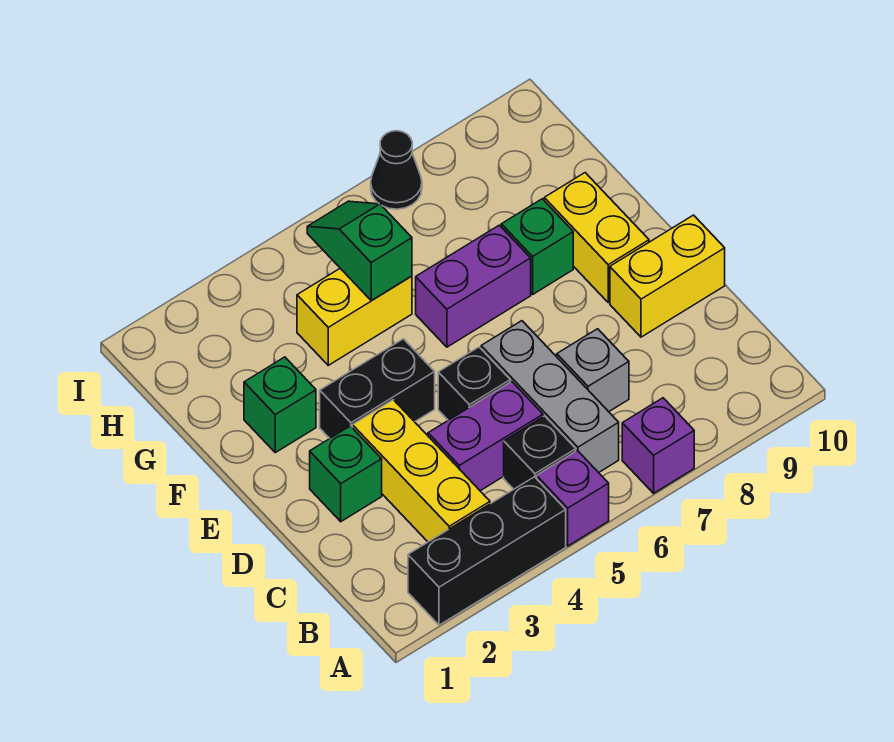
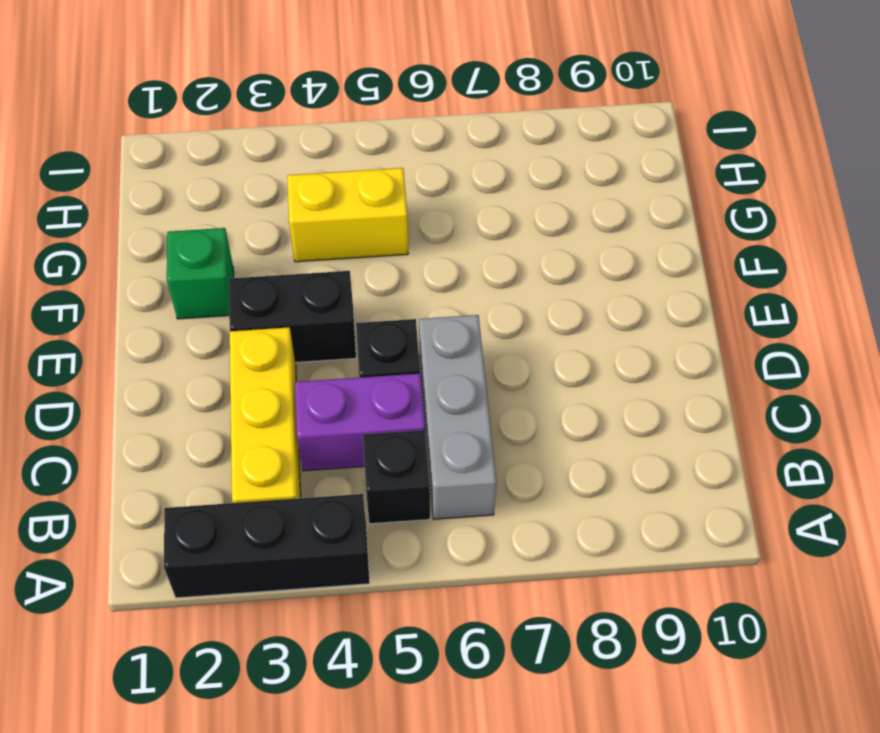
none -> purple brick A5 level 1
none -> purple brick A7 level 1
none -> grey brick C7 level 1

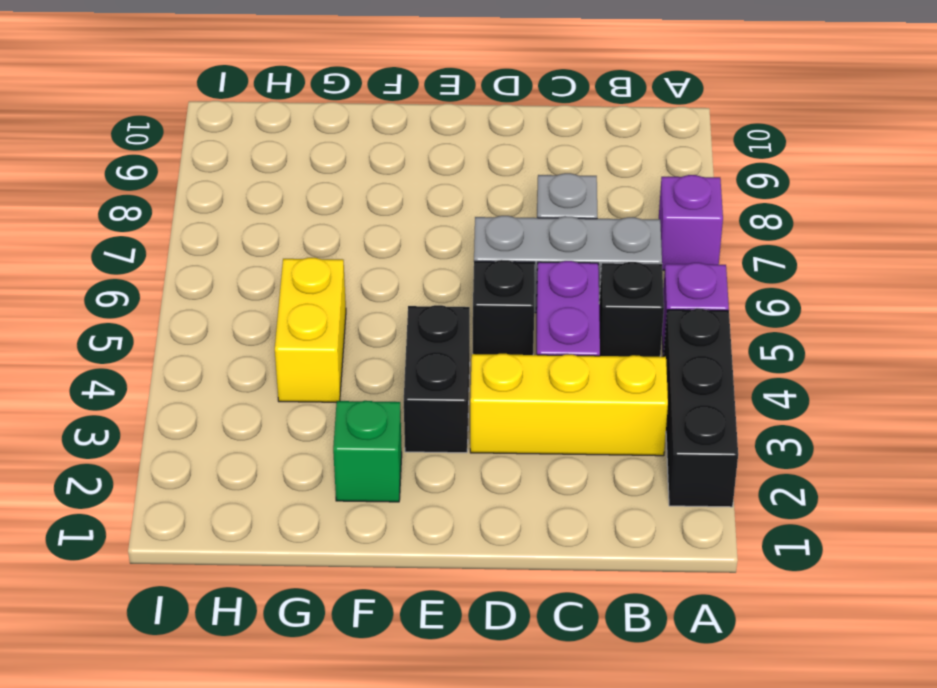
none -> green brick D2 level 1
none -> yellow brick D9:D10 level 1
none -> yellow brick E9:F9 level 1

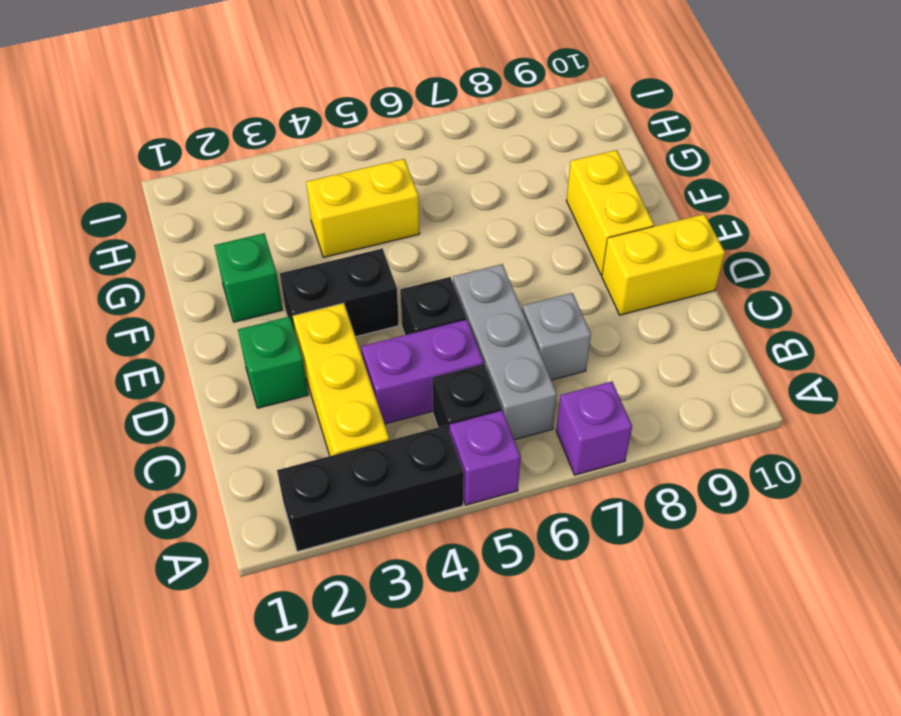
none -> purple brick F6:F7 level 1
none -> green brick F8 level 1
none -> black cone I7 level 1

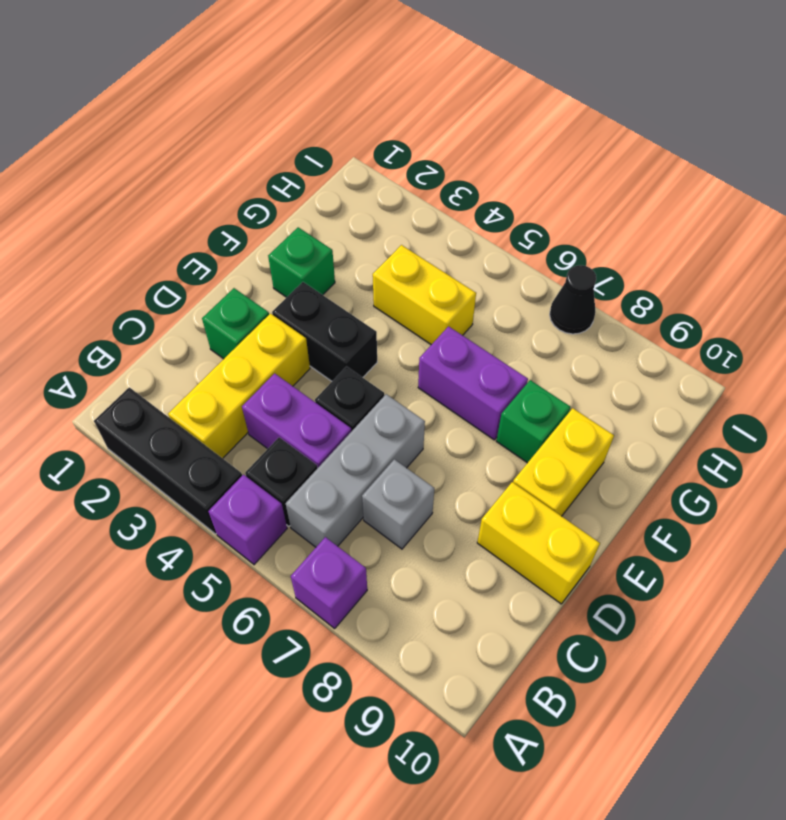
none -> green slope G5:H5 level 2 top G

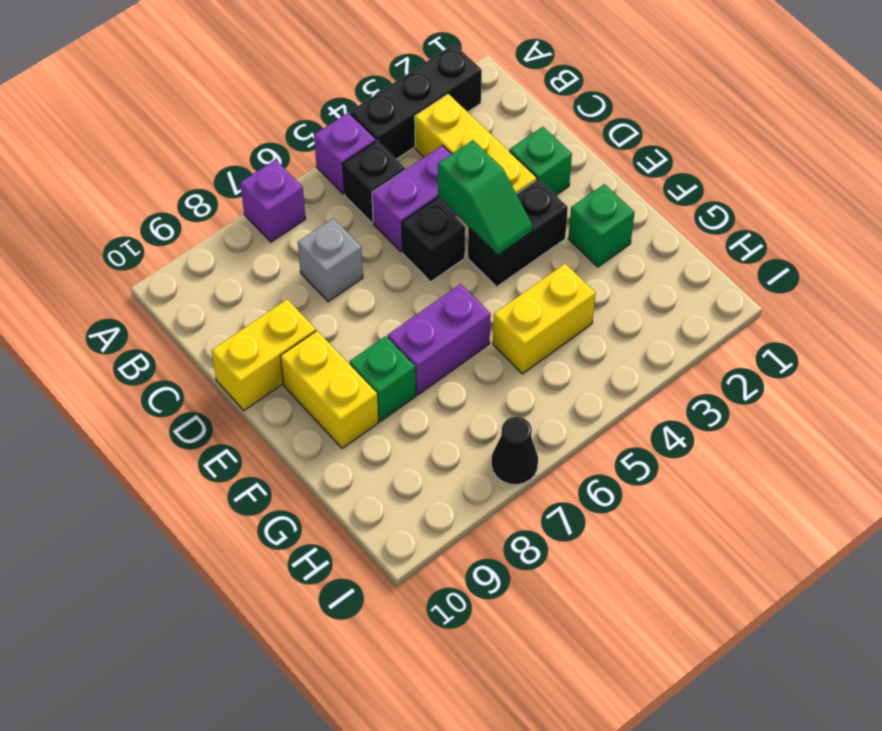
green slope D4:E4 level 2 top D -> green slope G5:H5 level 2 top G
none -> grey brick B6:D6 level 1

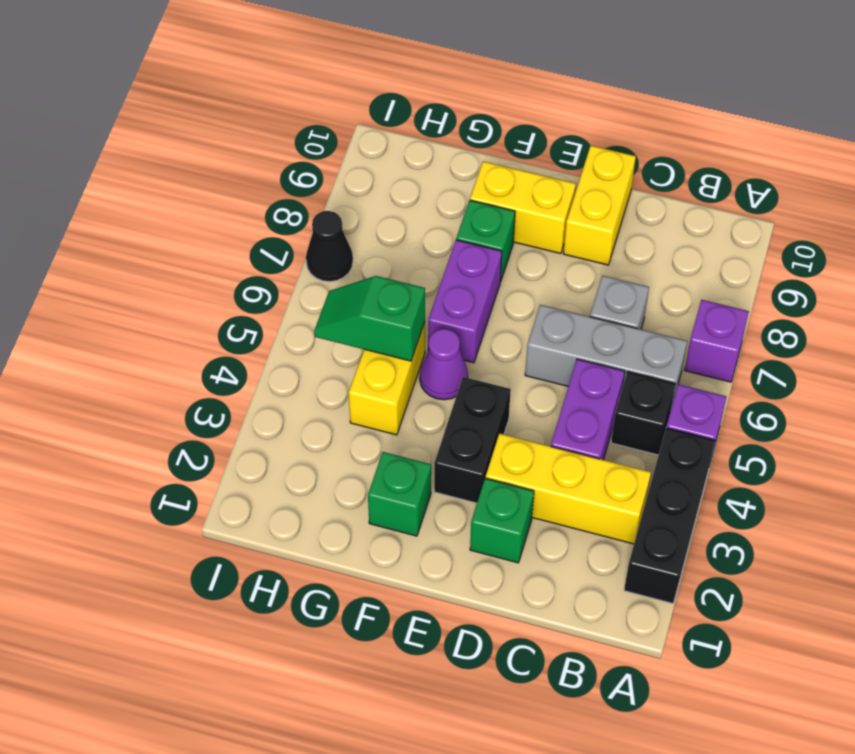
purple cone F5 level 1 -> none
none -> black brick D5 level 1

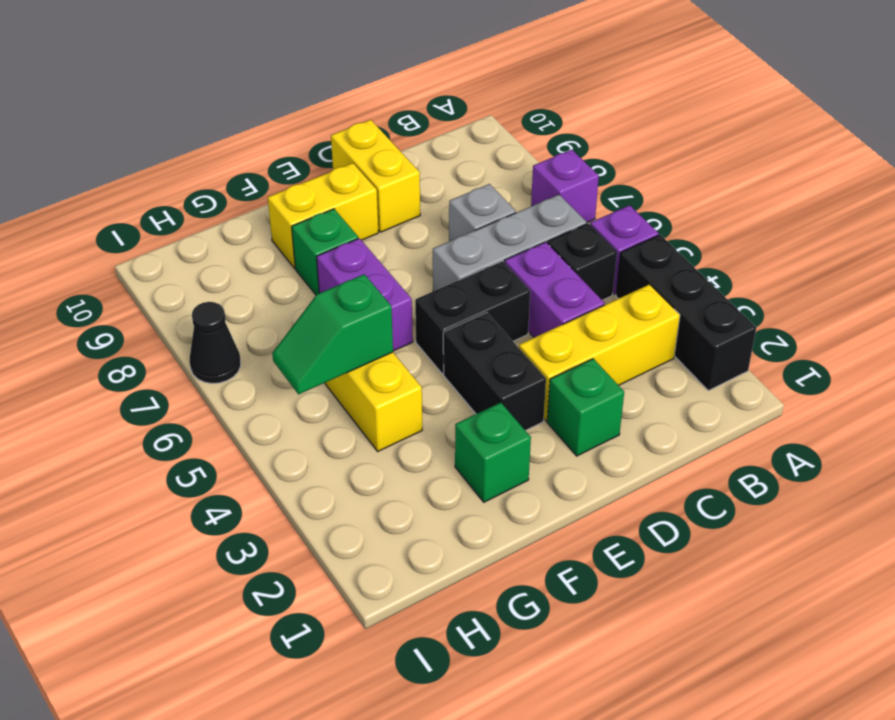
black brick D5:E5 level 1 -> black brick D5 level 1

